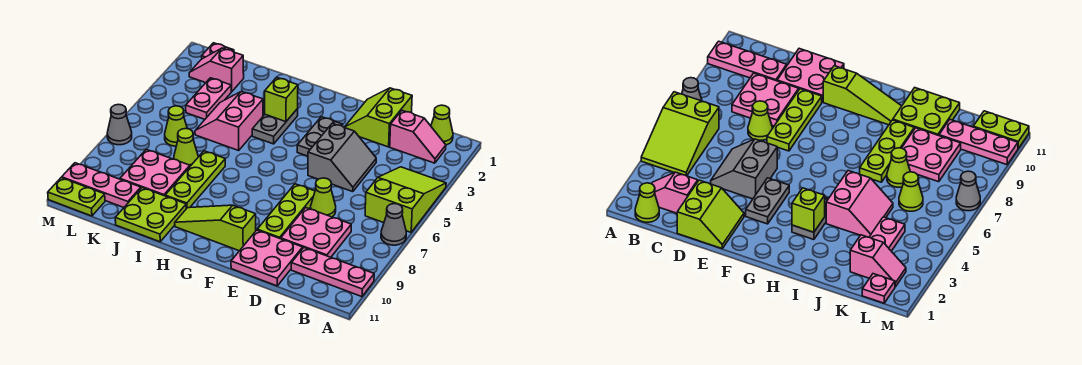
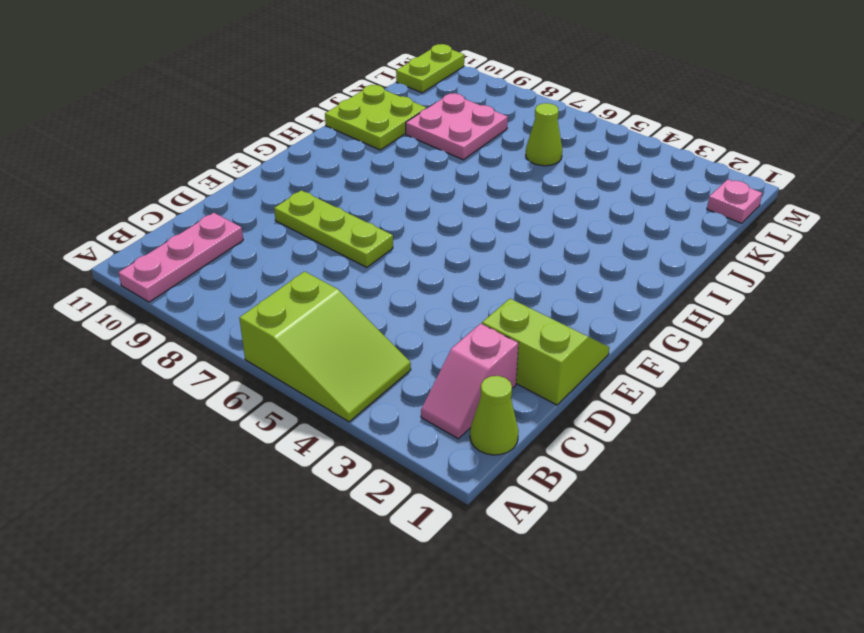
none -> grey cone A7 level 1
none -> pink plate C8:D9 level 1
none -> grey slope D4:E5 level 1 top E

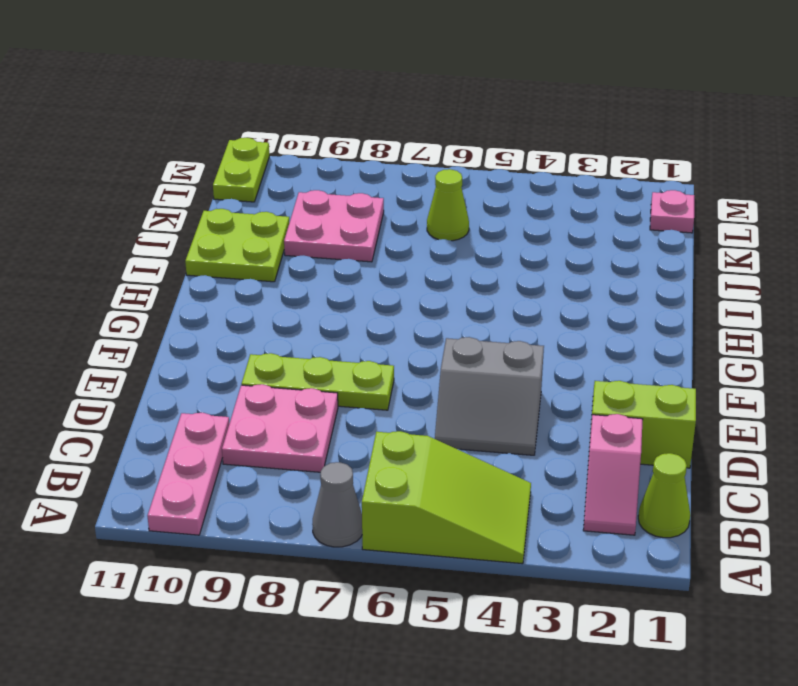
none -> lime cone D7 level 1
none -> pink plate D10:E11 level 1
none -> grey plate F3:F4 level 1

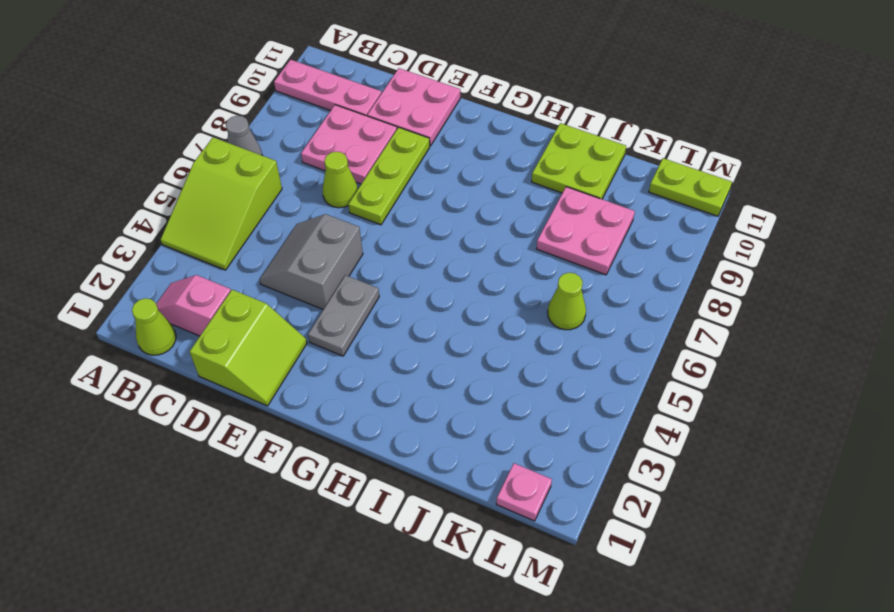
none -> lime slope F10:H10 level 1 top F
none -> grey plate H3:H4 level 1
none -> pink slope I4:J5 level 1 top I

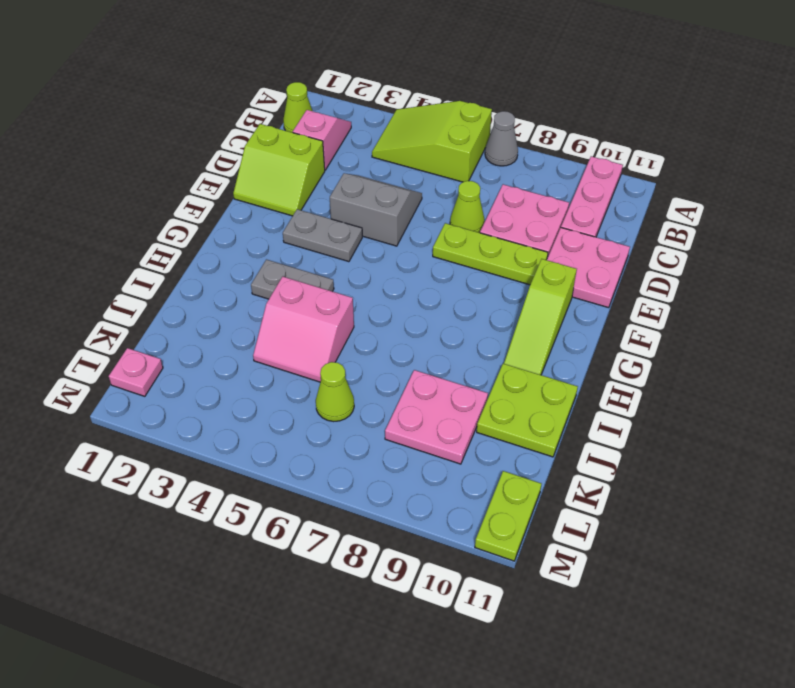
none -> lime plate I7:I9 level 1
none -> lime cone J7 level 1
none -> pink slope K2:L2 level 1 top K

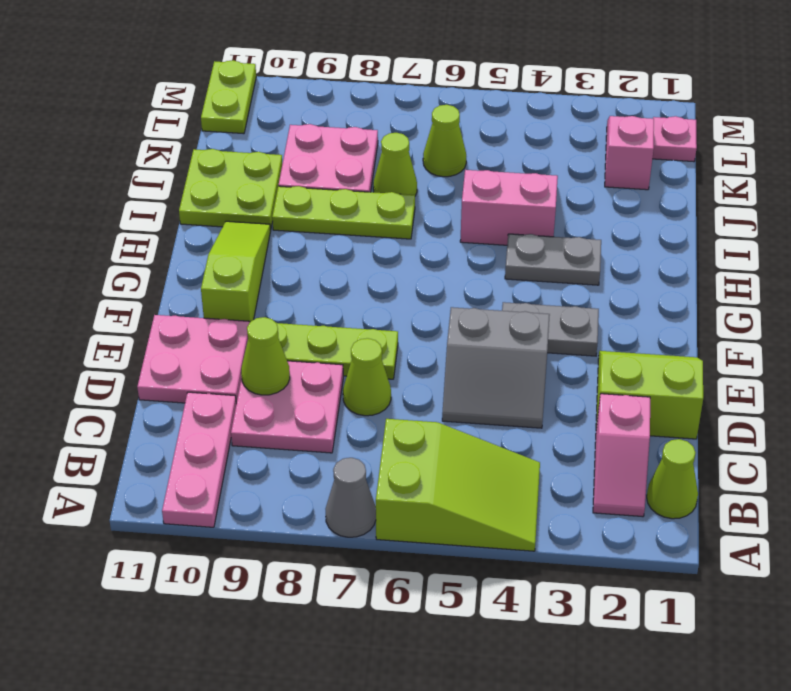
lime cone D9 level 2 -> none
none -> pink plate K3:K4 level 1
none -> pink plate K10:M10 level 1
none -> grey cone M7 level 1

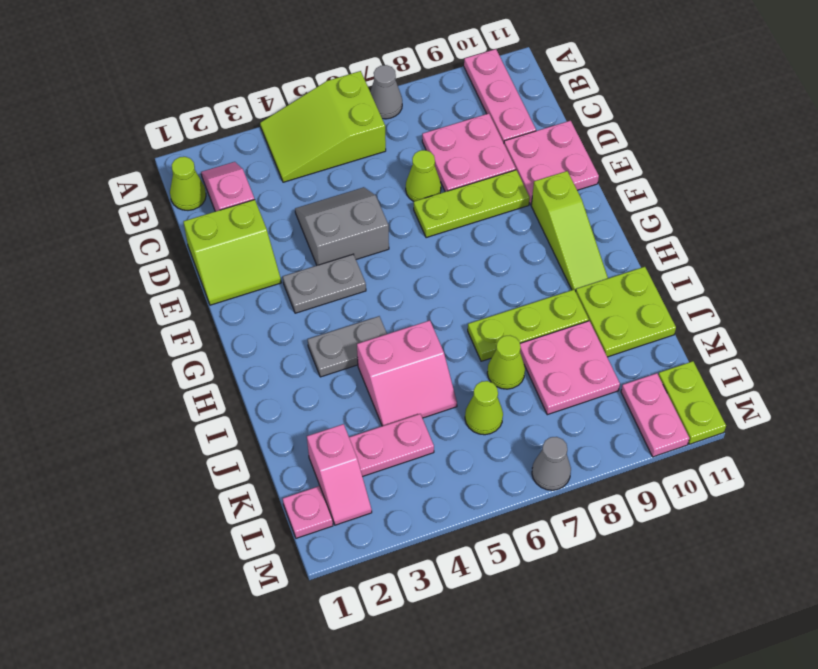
pink plate L10:M10 level 1 -> pink plate K10:M10 level 1
none -> lime brick H3 level 2

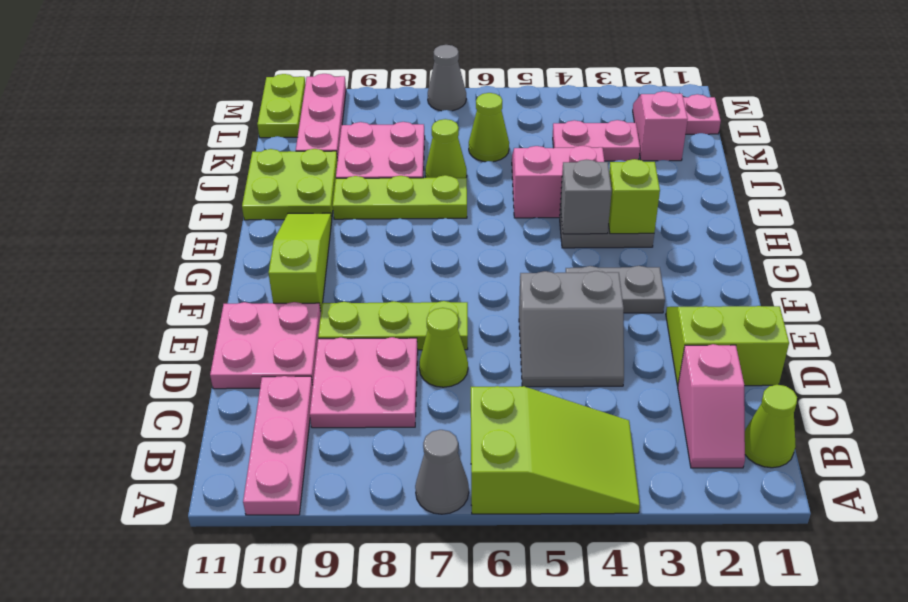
grey brick H4 level 2 -> none

